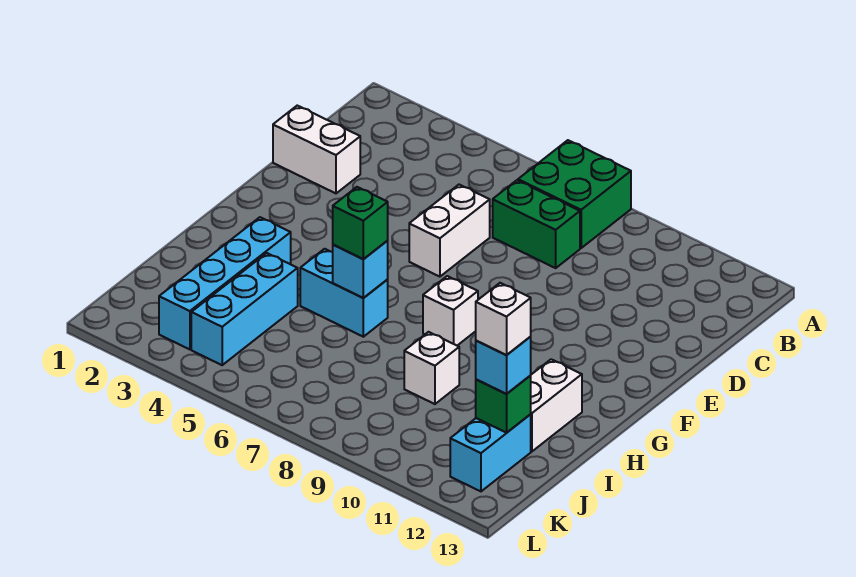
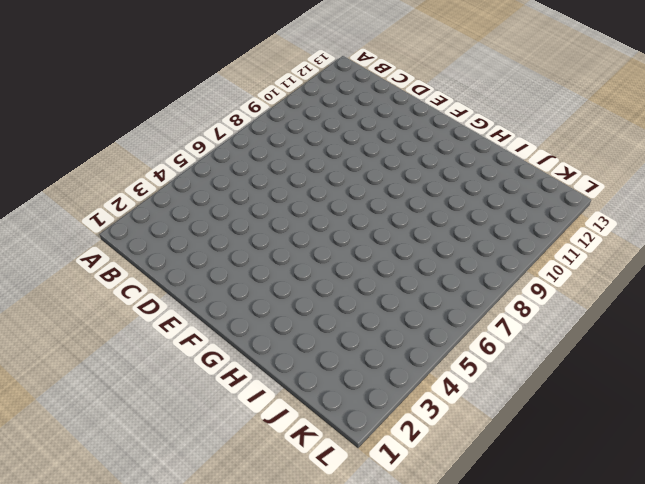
none -> green brick A7:B8 level 1
none -> green brick C7:C8 level 1
none -> white brick D1:D2 level 1

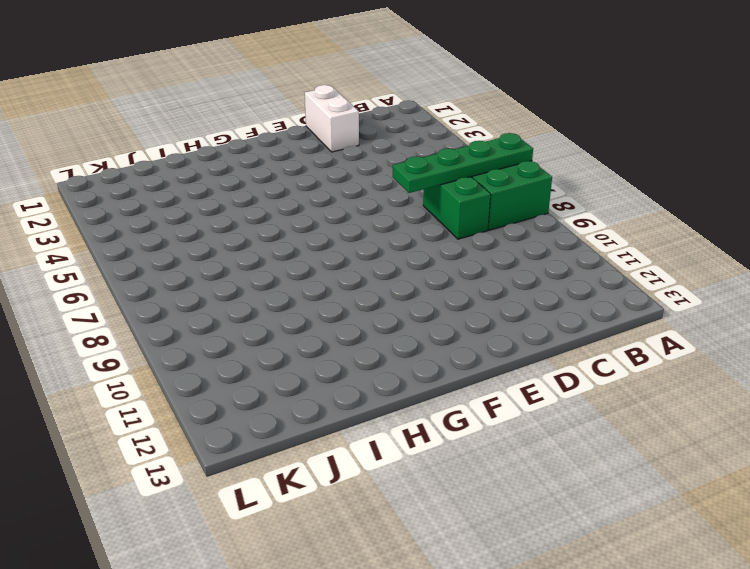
green plate A7:D7 level 2 -> none
none -> white brick D6:E6 level 1
none -> white brick G8 level 1
none -> cyan brick H3:K3 level 1

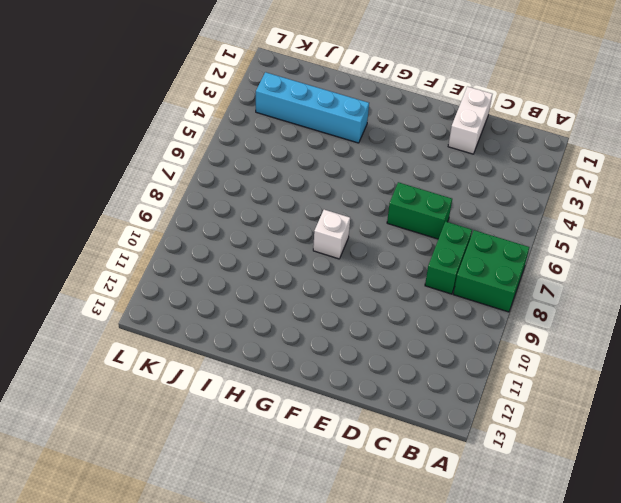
green brick D6:E6 level 1 -> white brick D6:E6 level 1
none -> cyan brick H5:H6 level 1
none -> white brick H12:I12 level 1
none -> cyan brick I4:K4 level 1

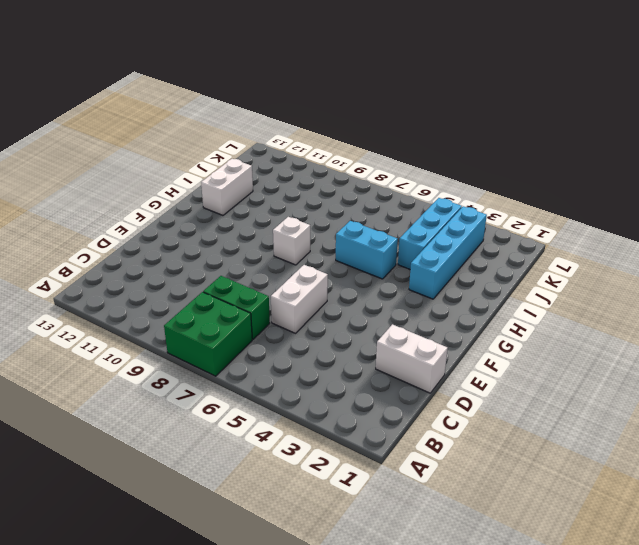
none -> white brick I9 level 1
none -> cyan brick J12:K12 level 1
none -> cyan brick H6 level 2

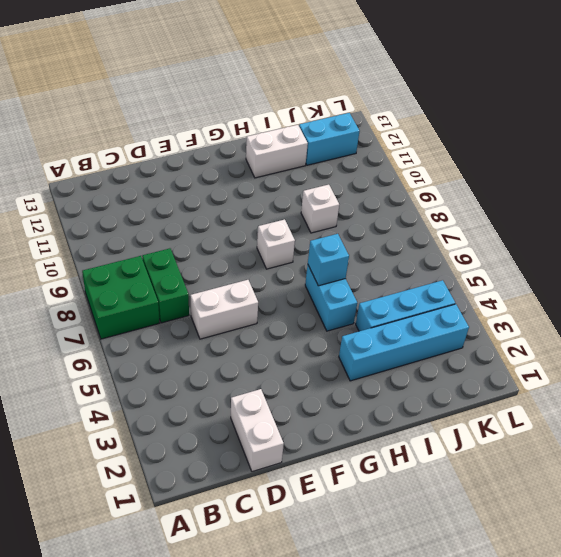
none -> green brick J12 level 2
none -> green brick H6 level 3
none -> cyan brick J12 level 3

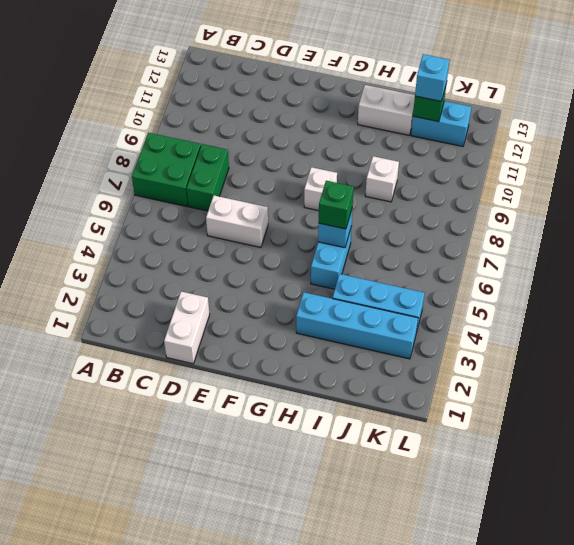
none -> white brick J12 level 4

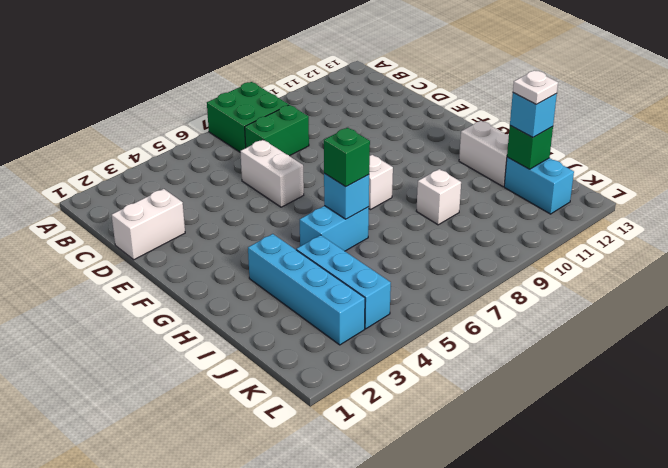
white plate J12 level 4 -> white brick J12 level 4

